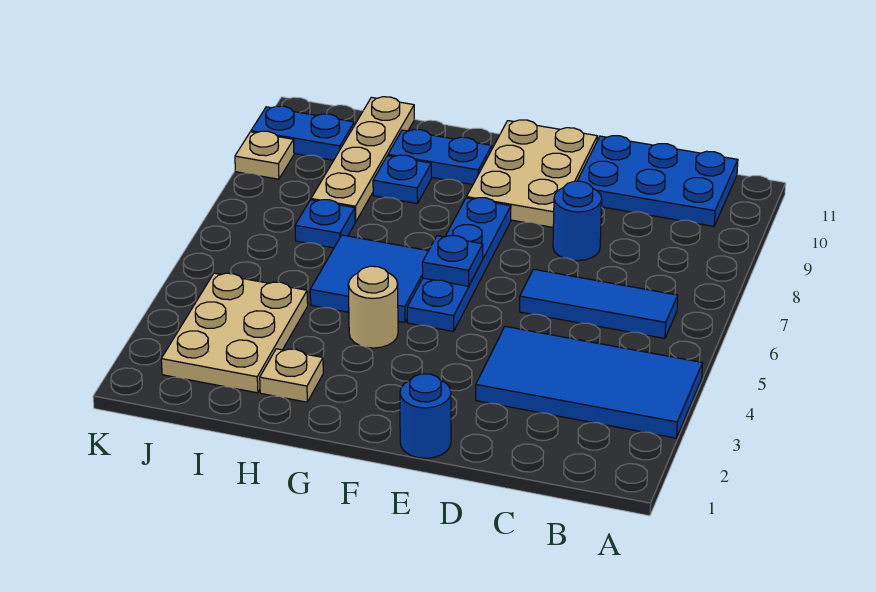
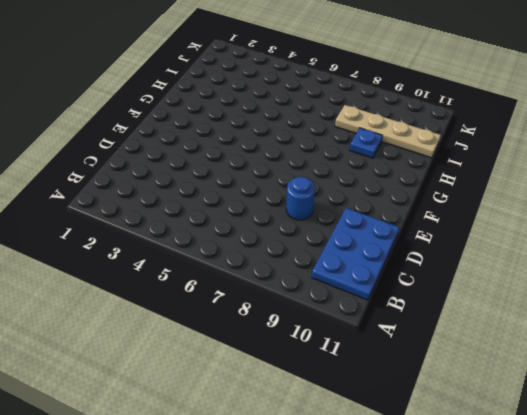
none -> blue tile A3:D4 level 1
none -> blue tile B6:D6 level 1
none -> blue round brick E1 level 1

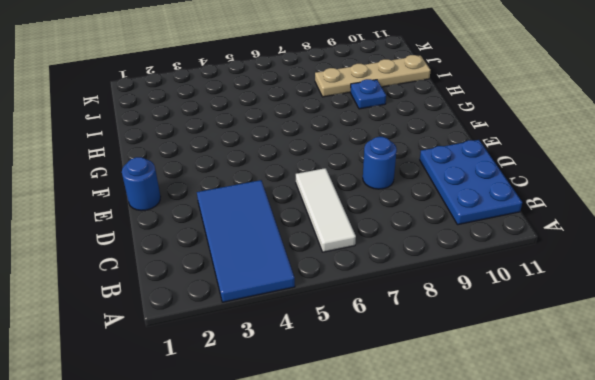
white tile B6:D6 level 1 -> blue tile B6:D6 level 1
none -> tan plate E9:F11 level 1
none -> blue plate F5:F8 level 1
none -> tan round brick G4 level 1

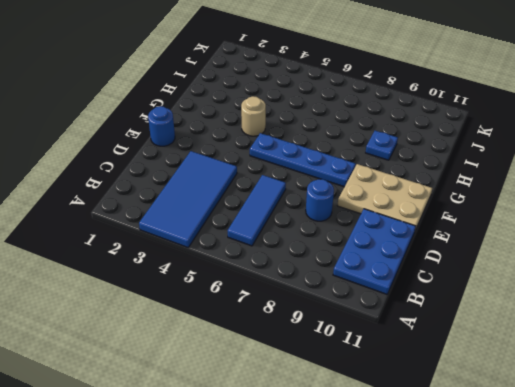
none -> blue tile G5:H6 level 1
none -> blue plate G10:H10 level 1
none -> tan plate H2 level 1

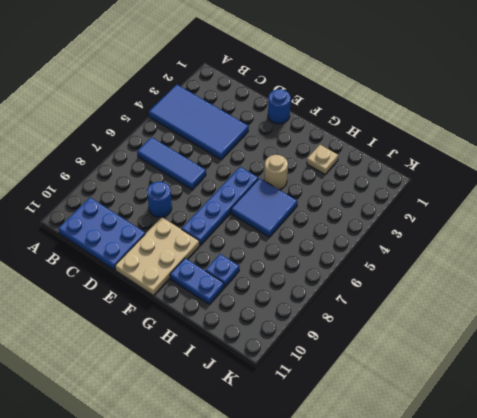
none -> tan plate I2:J4 level 1
none -> blue plate I7 level 1
none -> tan plate I8:I11 level 1

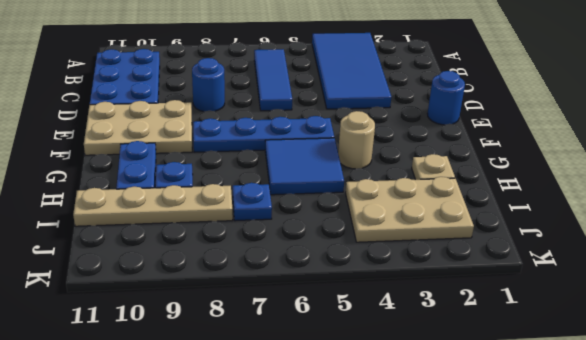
none -> blue plate J10:K10 level 1
none -> tan plate K9 level 1
none -> blue plate F6 level 2

